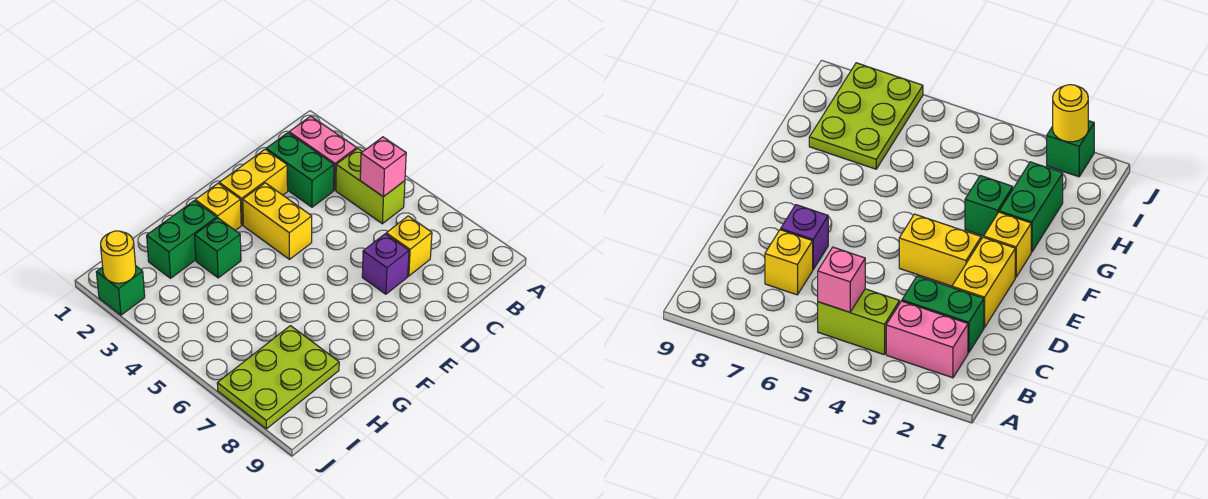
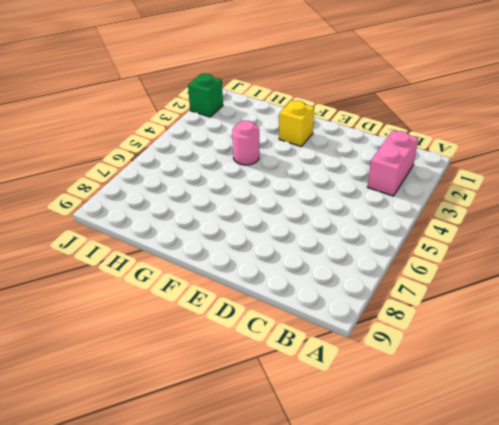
pink round brick G4 level 1 -> none
none -> lime brick B4:B5 level 1
none -> green brick C2:C3 level 1
none -> yellow brick C7 level 1

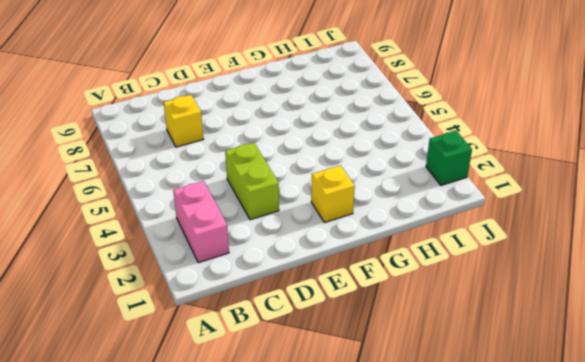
lime brick D3:D4 level 1 -> lime brick B4:B5 level 1
none -> green brick C2:C3 level 1
none -> yellow brick D2:E2 level 1
none -> purple brick D7 level 1

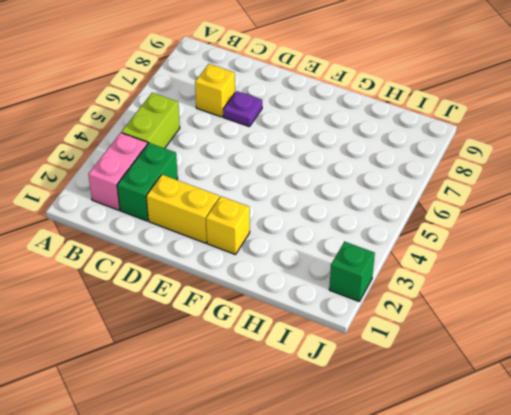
purple plate D7 level 1 -> purple brick D7 level 1
none -> yellow brick E3:E4 level 1
none -> green brick G2:H2 level 1
none -> green brick G3 level 1

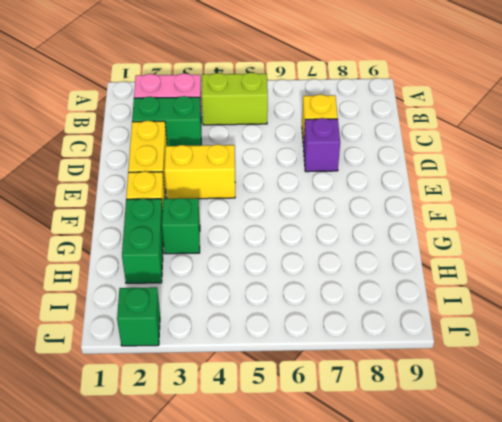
none -> lime plate H7:J8 level 1
none -> pink brick B5 level 2
none -> yellow round brick J2 level 2

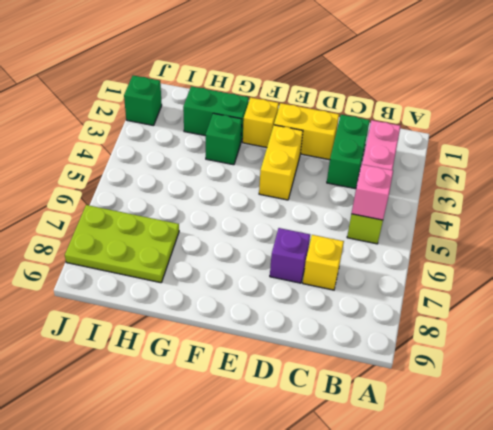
none -> yellow round brick J2 level 2

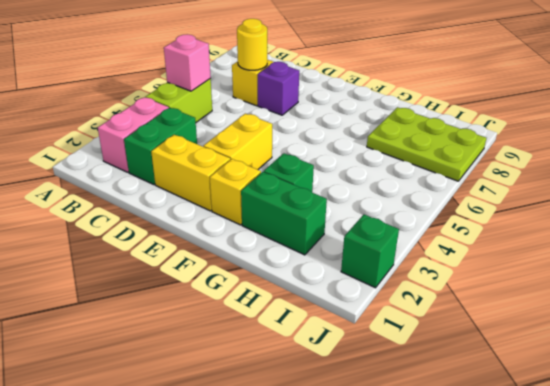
yellow round brick C7 level 2 -> yellow round brick J2 level 2

